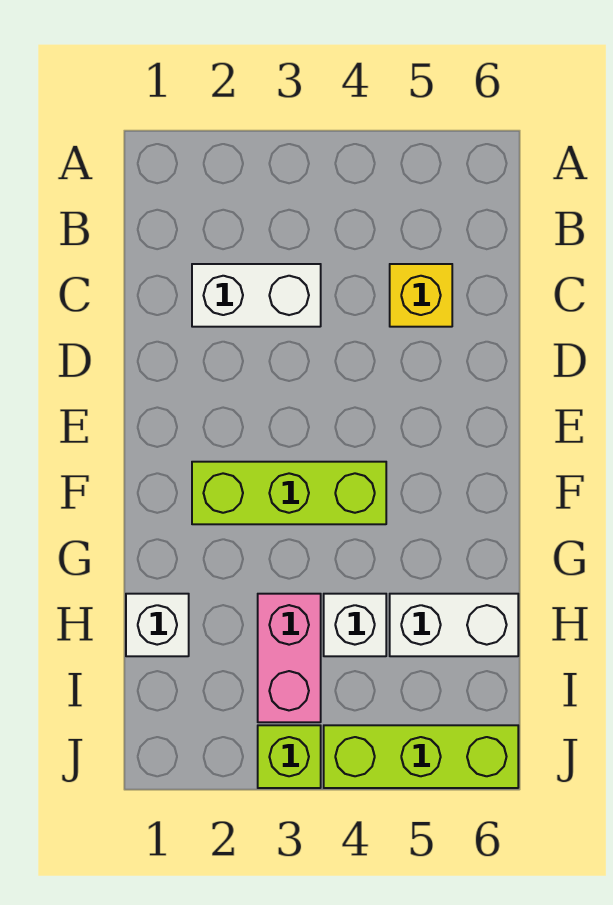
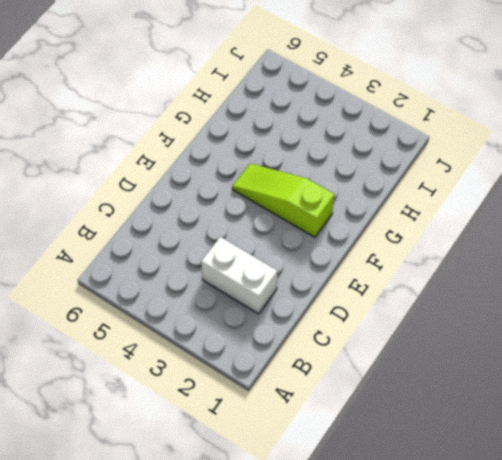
lime slope F2:F4 level 1 top 2 -> lime brick F2:F4 level 1
none -> yellow brick C5 level 1
none -> white brick H1 level 1

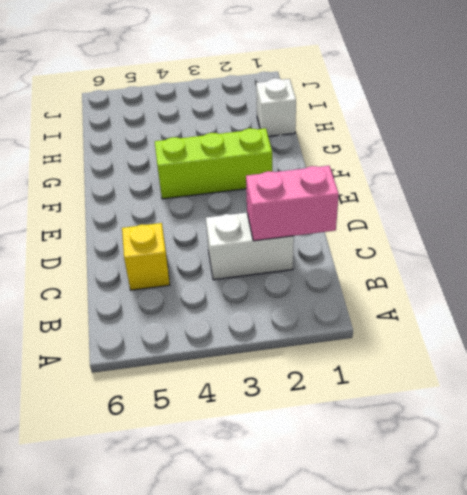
pink brick C1:C2 level 2 -> pink brick H3:I3 level 1
none -> white brick H4 level 1
none -> white brick H5:H6 level 1

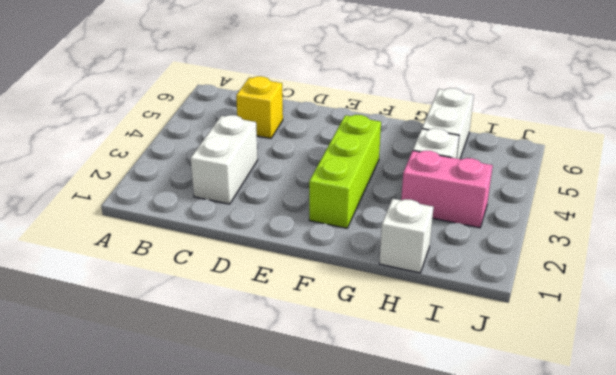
none -> lime brick J3 level 1
none -> lime brick J4:J6 level 1

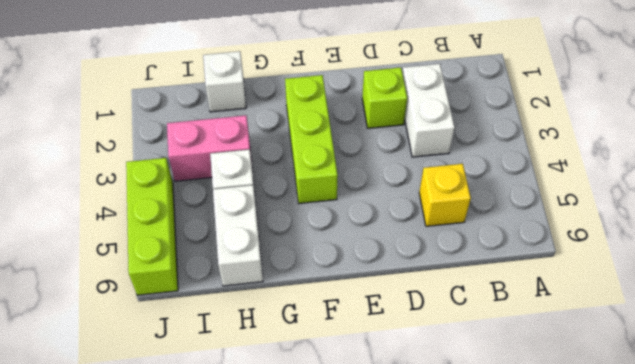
lime brick D2 level 1 -> lime brick J3 level 1

